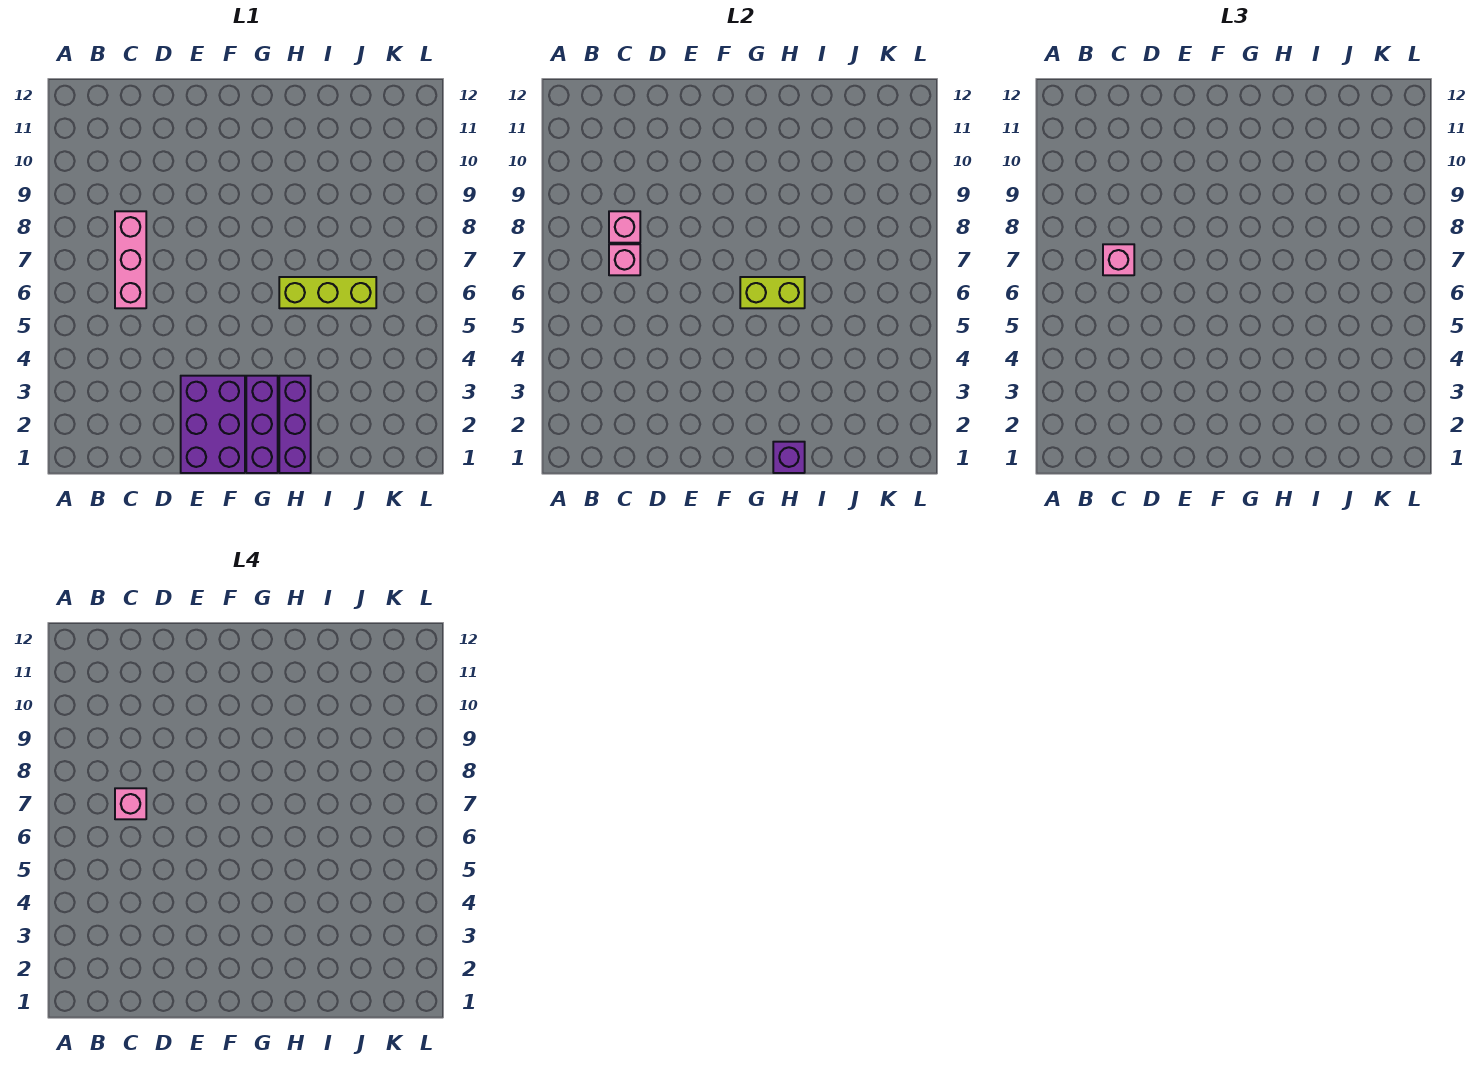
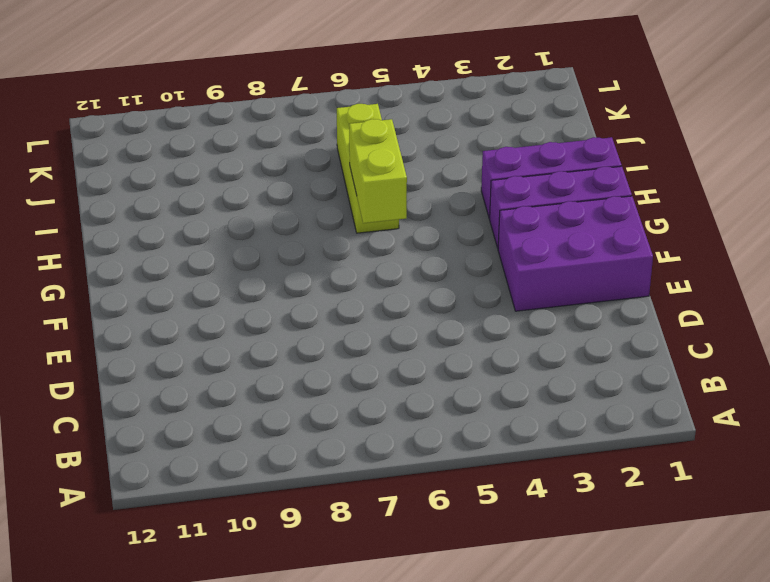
none -> pink brick C6:C8 level 1
none -> pink brick C7 level 2

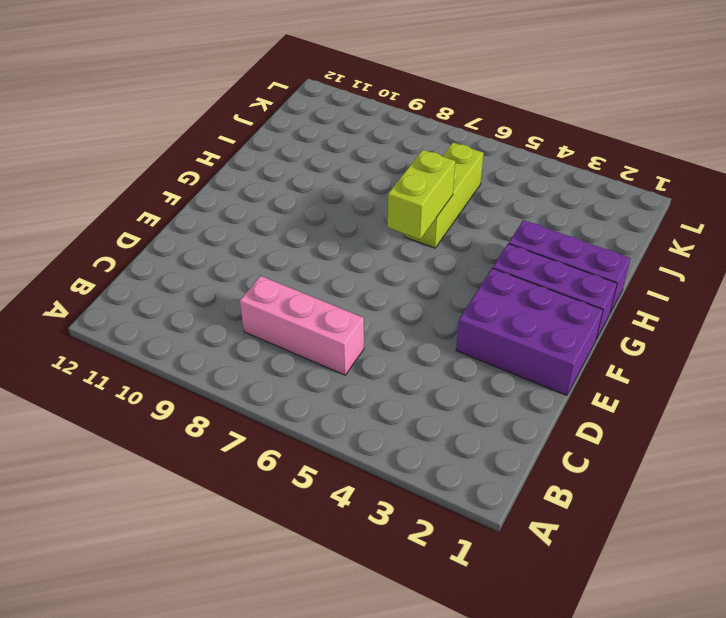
none -> pink brick C7 level 2
none -> pink brick C8 level 2

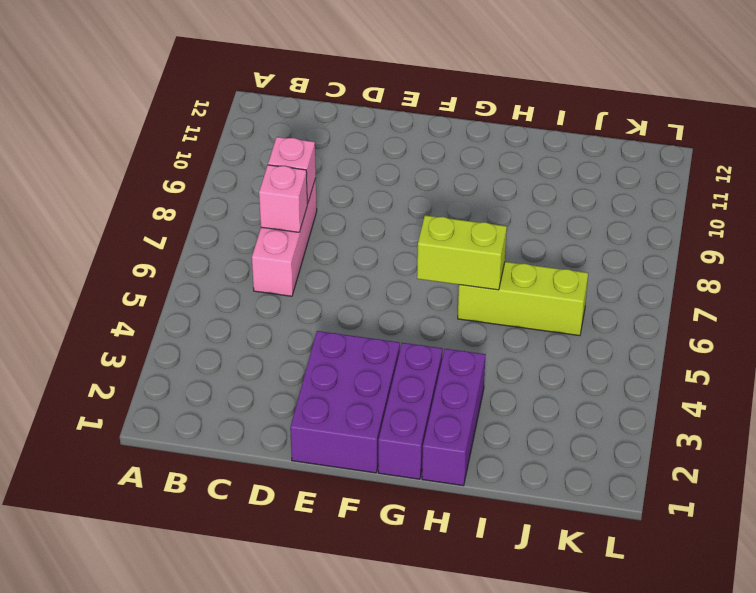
none -> purple brick H1 level 2
none -> pink brick C7 level 3

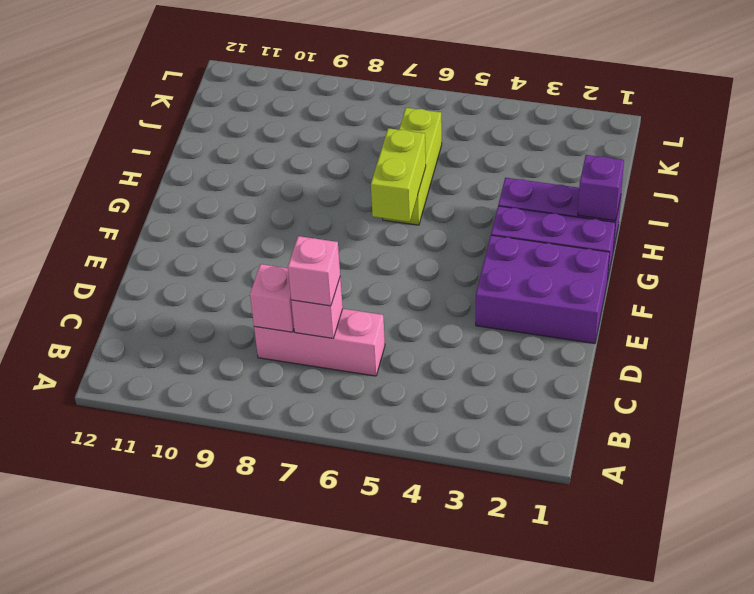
none -> pink brick C7 level 4

